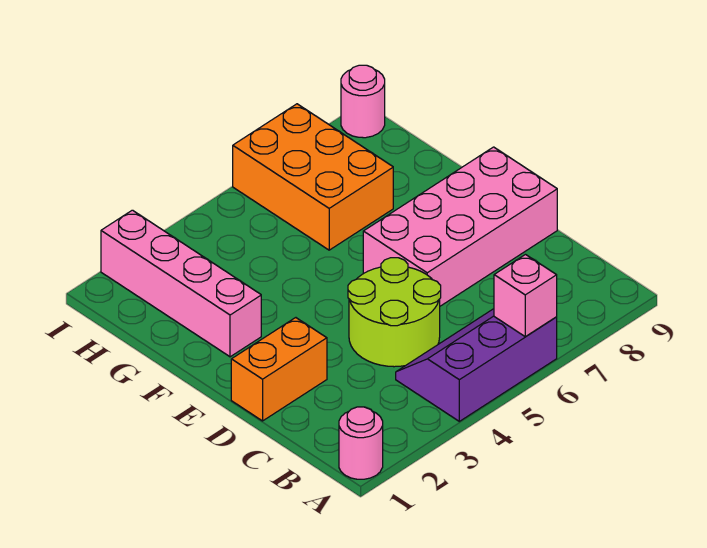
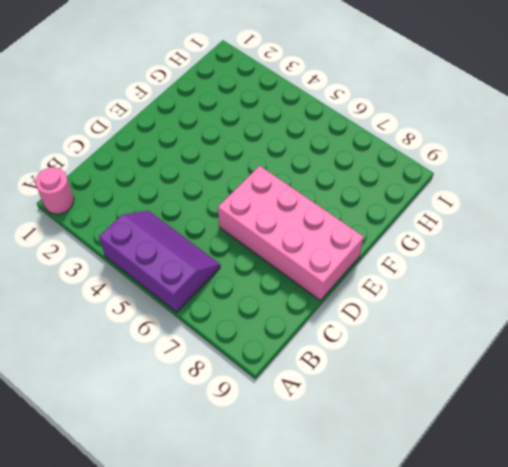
none -> lime round brick C4:D5 level 1
none -> orange brick D1:D2 level 1

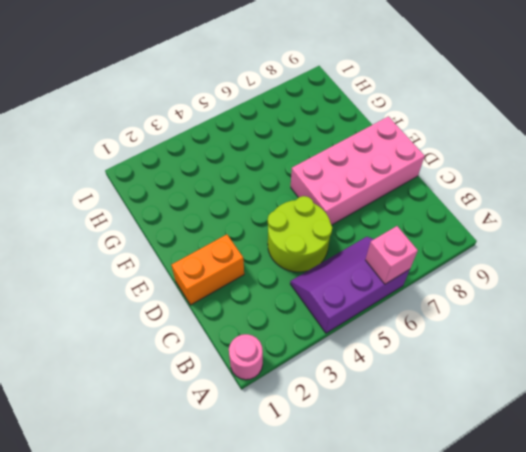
none -> pink brick F2:I2 level 1
none -> orange brick G6:I7 level 1

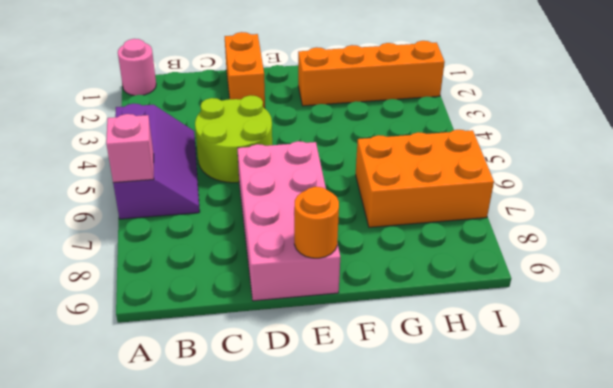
orange round brick E9 level 2 -> none
orange brick F2:I2 level 1 -> pink brick F2:I2 level 1
none -> pink round brick I9 level 1

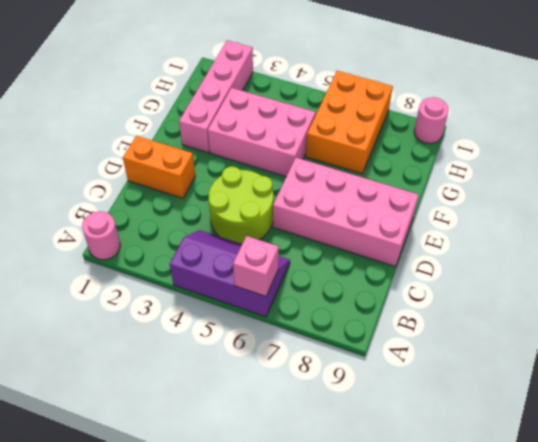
pink brick F3:G5 level 1 -> none

